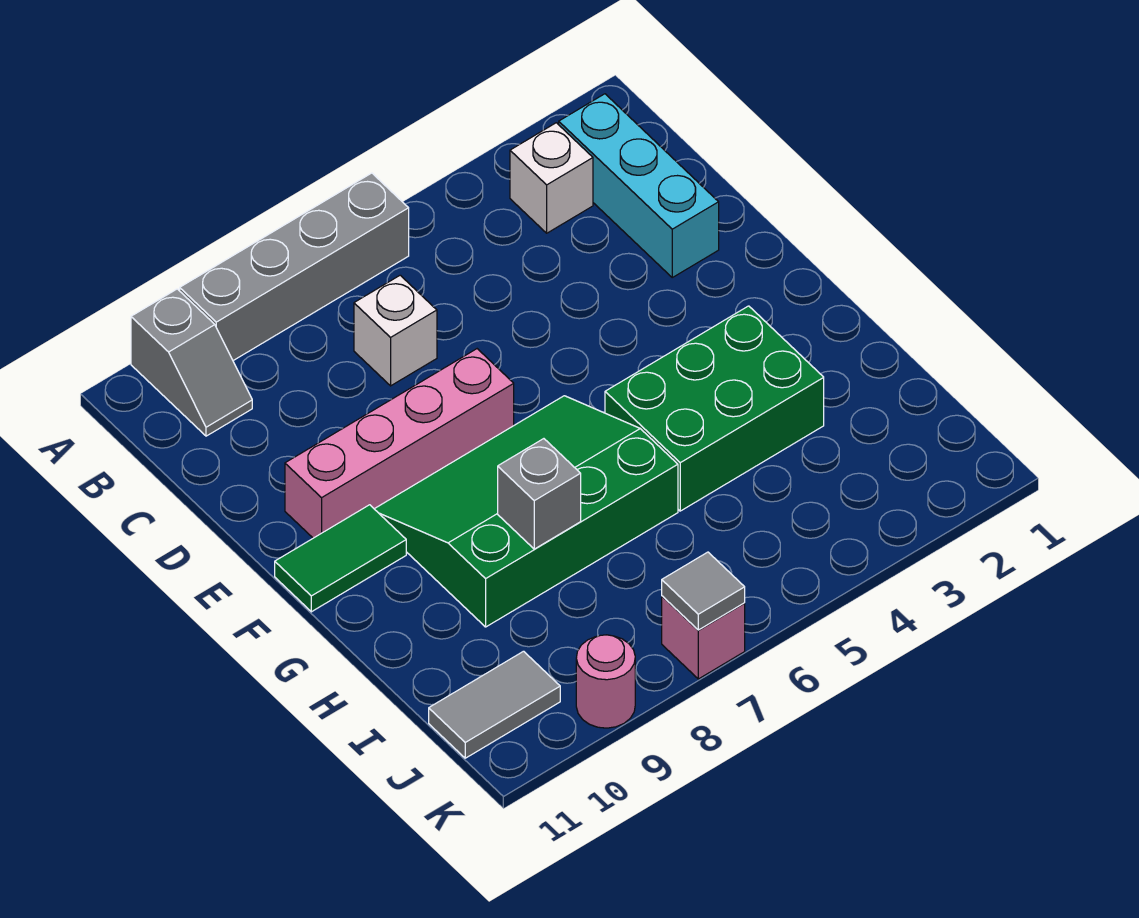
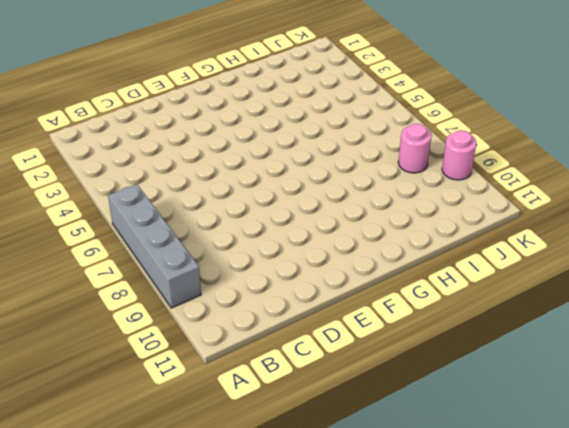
pink round brick J8 level 1 -> none
none -> grey slope A10:B10 level 1 top A
none -> cyan brick B2:D2 level 1
none -> white brick B3 level 1

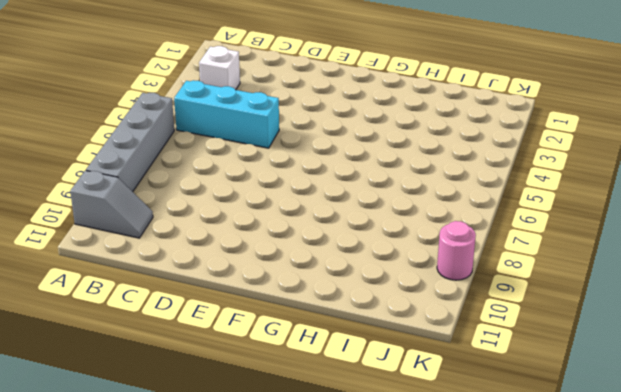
cyan brick B5:D5 level 1 -> cyan brick B2:D2 level 1
none -> white brick C7 level 1
none -> pink brick E7:E10 level 1
none -> green slope F6:H9 level 1 top H

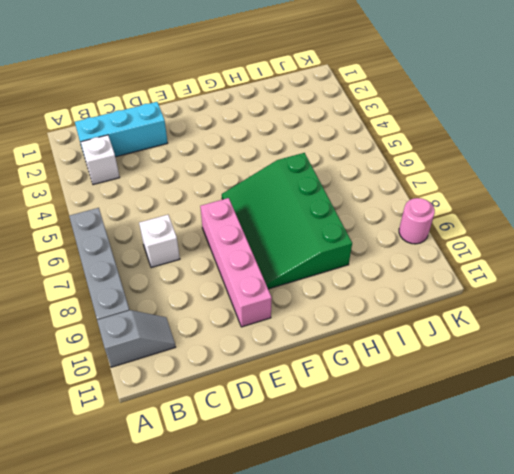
none -> green tile F10:F11 level 1
none -> green brick G3:H5 level 1
none -> grey tile J10:J11 level 1

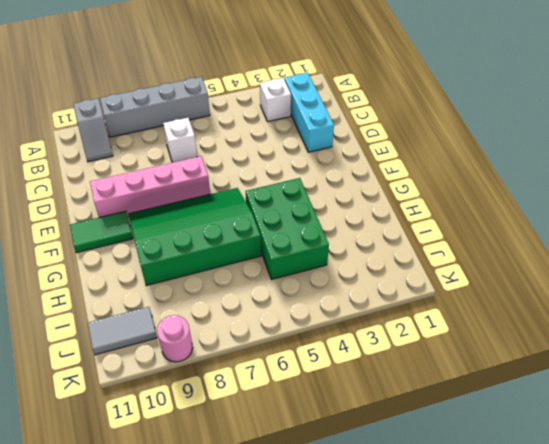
green brick G4:I5 level 1 -> green brick G3:H5 level 1
none -> pink brick K7 level 1
none -> grey brick H8 level 2
none -> grey tile K7 level 2

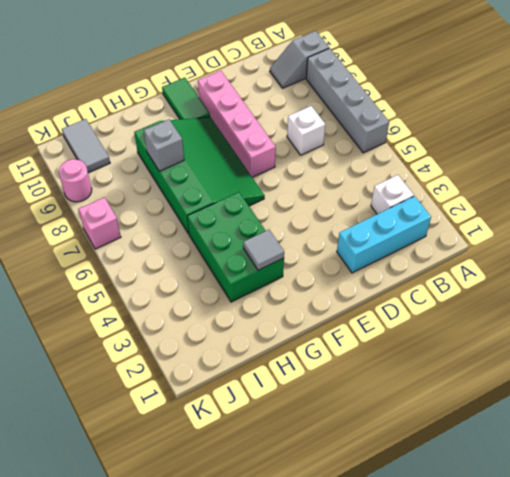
grey tile G3 level 2 -> grey tile K7 level 2

